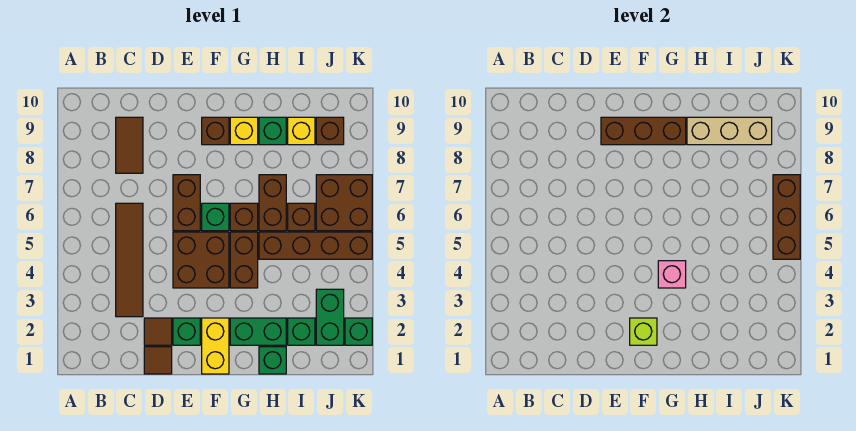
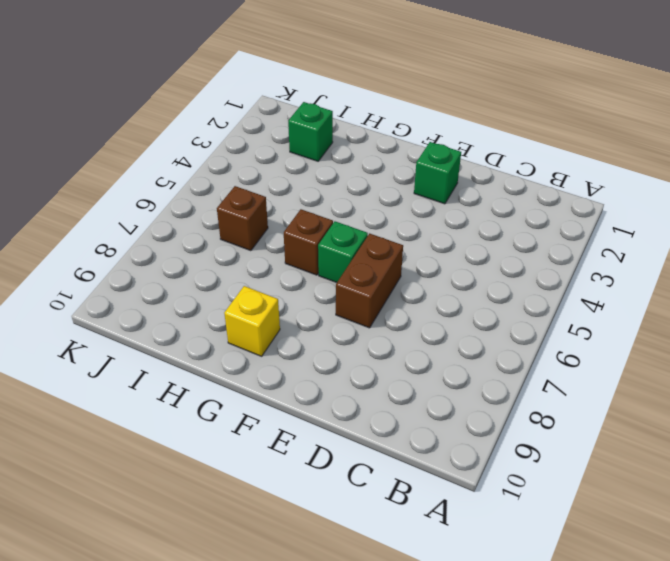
none -> brown tile C3:C6 level 1
none -> brown tile C8:C9 level 1
none -> brown tile D1 level 1
none -> brown tile D2 level 1

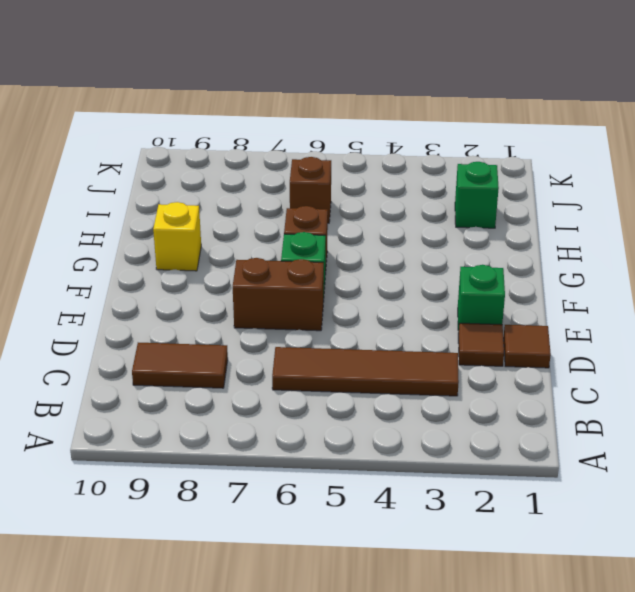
none -> brown brick E4:F5 level 1
none -> yellow brick F1:F2 level 1
none -> brown brick F9 level 1
none -> green brick G2:H2 level 1

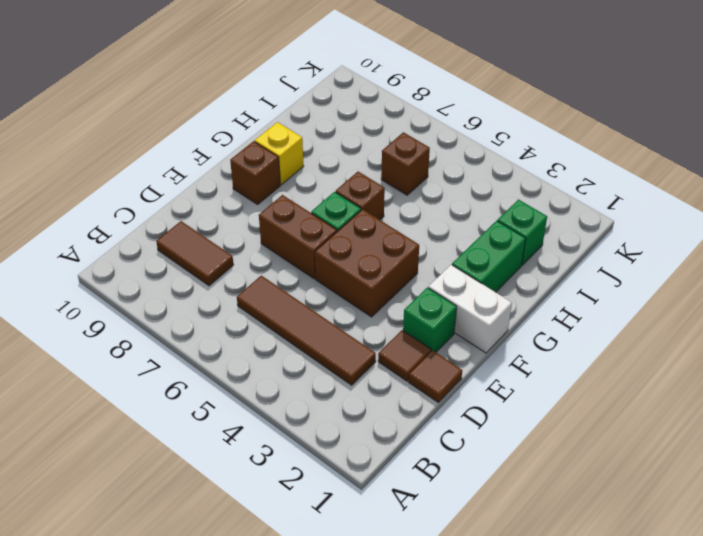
white brick F1:F2 level 1 -> yellow brick F1:F2 level 1
none -> brown brick G4:G5 level 1
none -> green brick H1 level 1
none -> brown brick H5:K5 level 1
none -> brown brick H6:H7 level 1

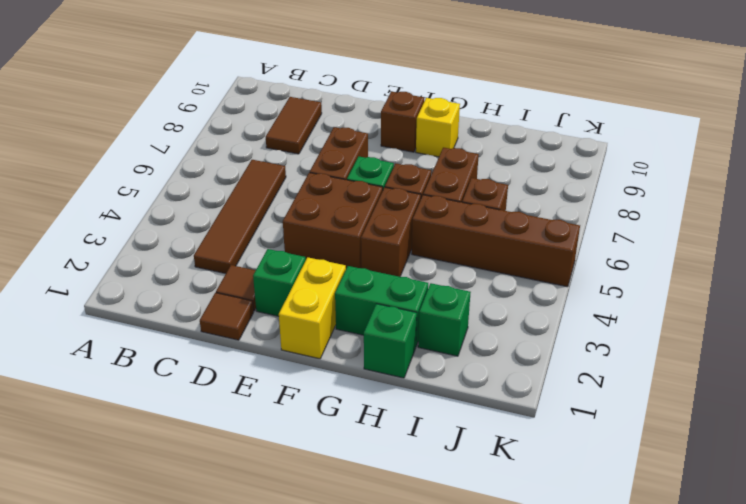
none -> green brick H9 level 1
none -> yellow brick I9 level 1
none -> green brick J2:J3 level 1
none -> brown brick J6:K7 level 1

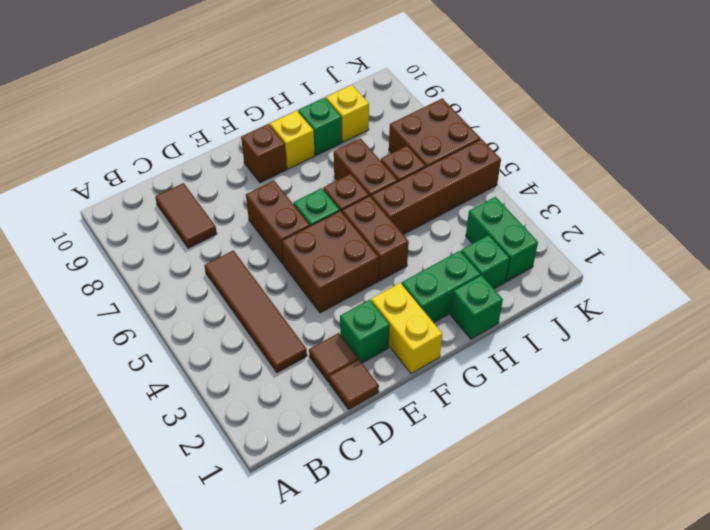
none -> brown brick J9 level 1
none -> green brick K2 level 1
none -> brown brick E9:G9 level 2
none -> lime brick F2 level 2

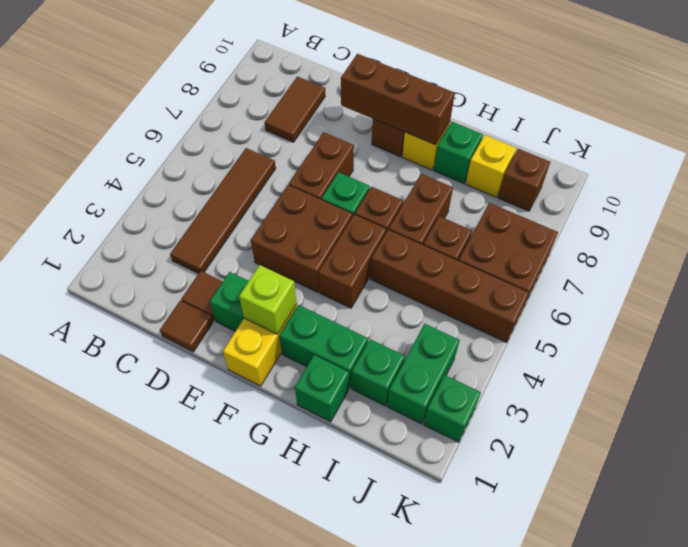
none -> pink brick G4 level 2
none -> tan brick H9:J9 level 2
none -> brown brick K5:K7 level 2

